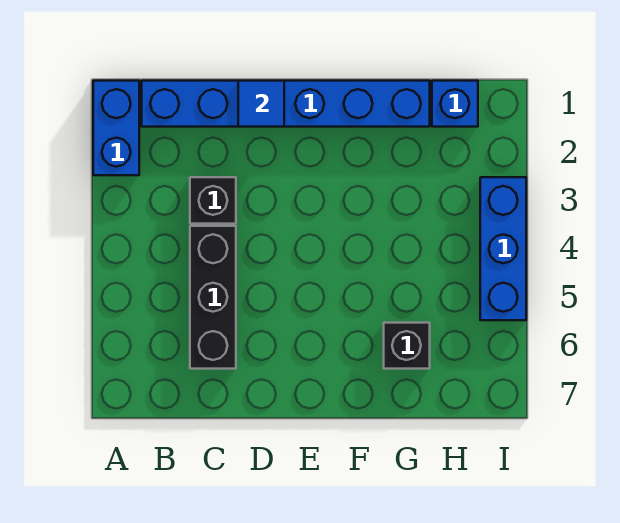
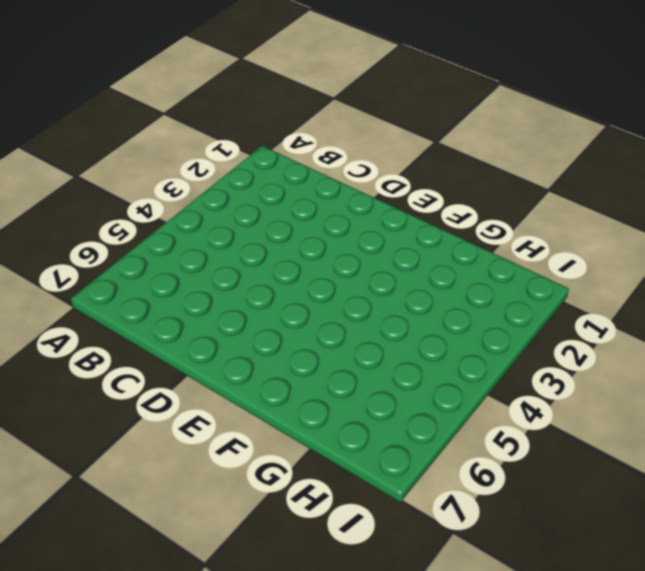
none -> blue brick A1:A2 level 1
none -> blue brick B1:G1 level 1

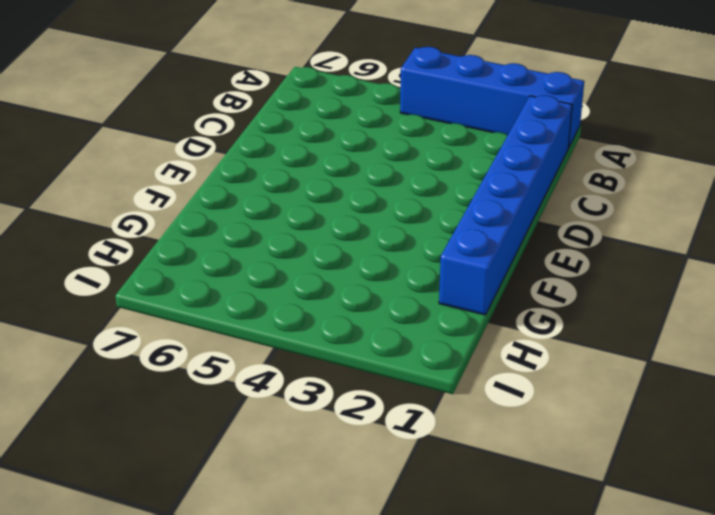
blue brick A1:A4 level 1 -> blue brick A1:A2 level 1
none -> black brick C3 level 1
none -> black brick C4:C6 level 1

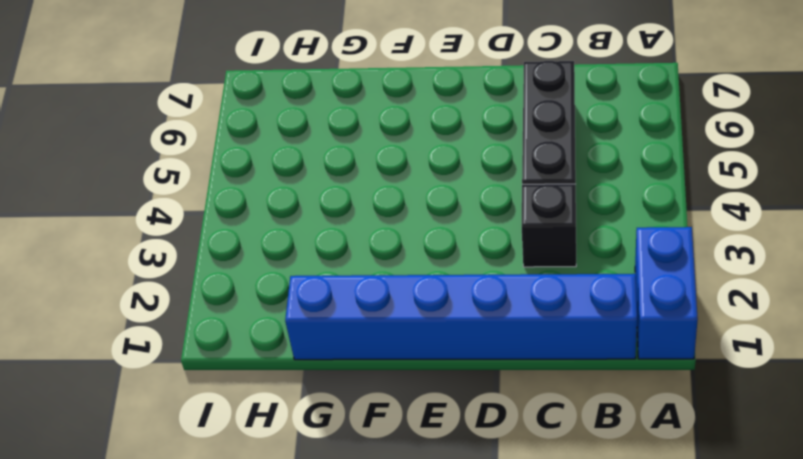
none -> black brick G6 level 1
none -> blue brick H1 level 1

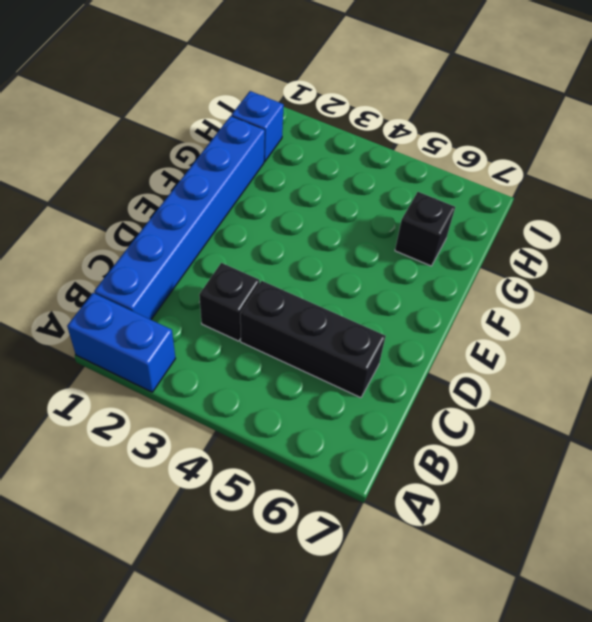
none -> blue brick I3:I5 level 1
none -> blue tile D1 level 2

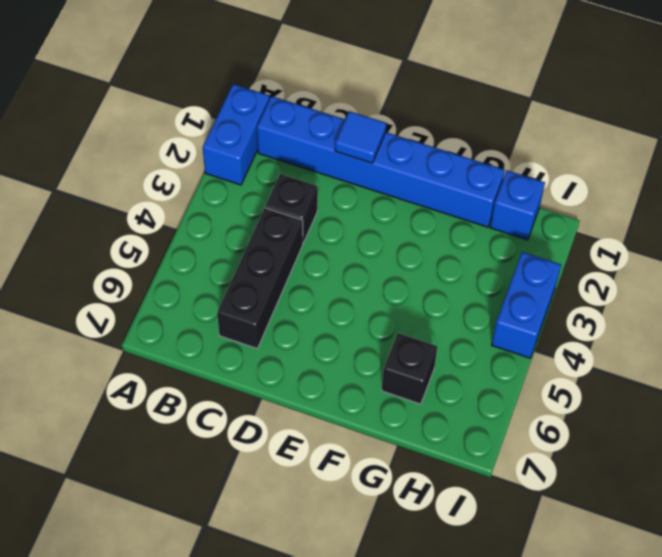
blue brick I3:I4 level 1 -> blue brick I3:I5 level 1

